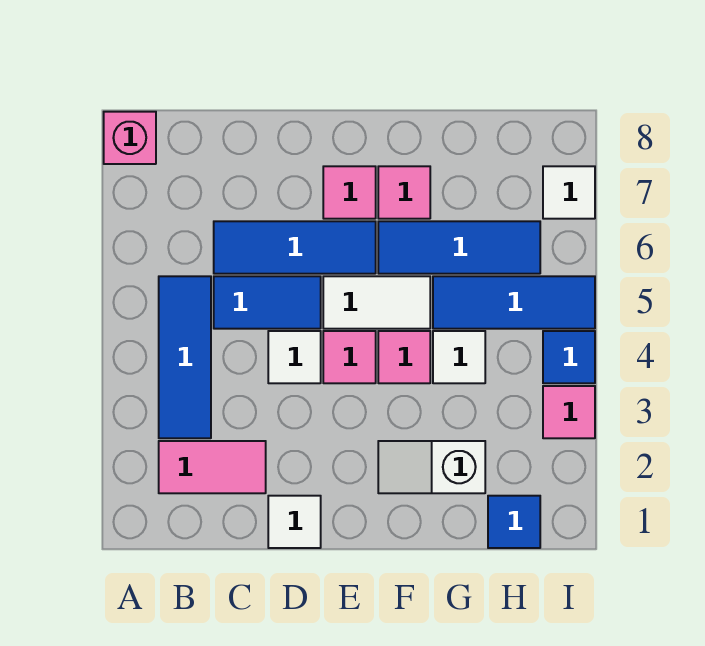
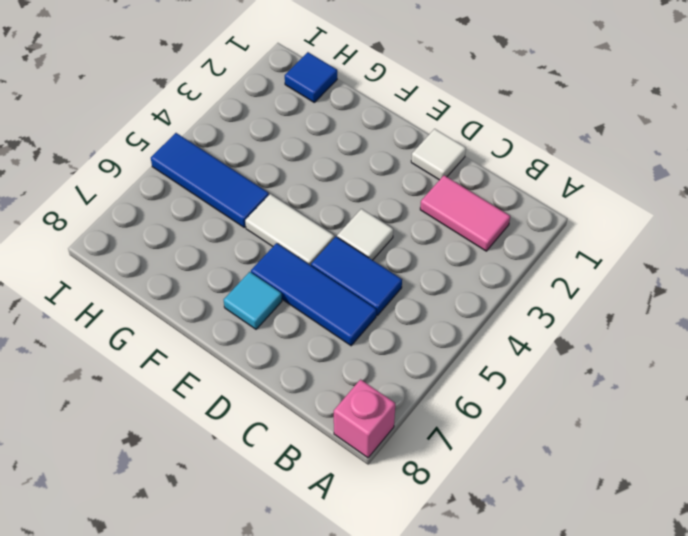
cyan tile E7 level 1 -> pink tile E7 level 1
none -> blue tile B3:B5 level 1
none -> pink tile E4 level 1
none -> white slope F2:G2 level 1 top G

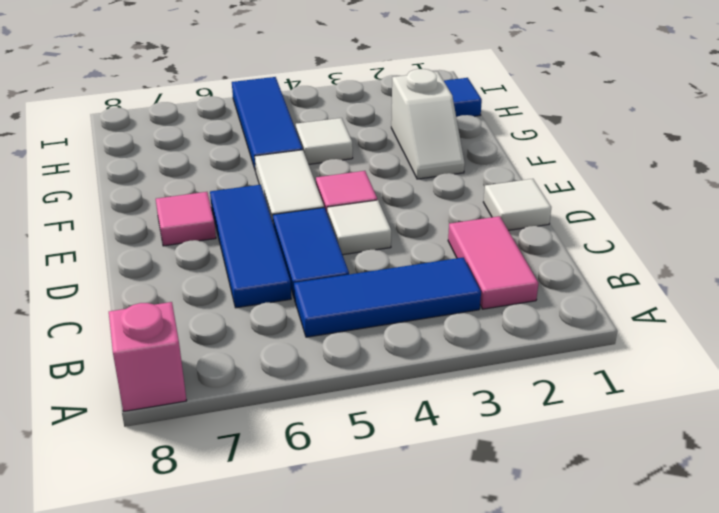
none -> pink tile F4 level 1
none -> blue tile F6:H6 level 1
none -> pink tile F7 level 1

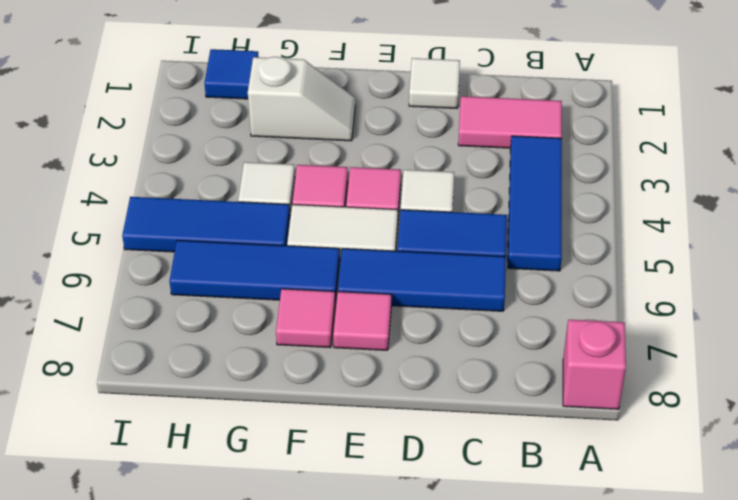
none -> pink tile I3 level 1
none -> blue tile I4 level 1
none -> white tile I7 level 1

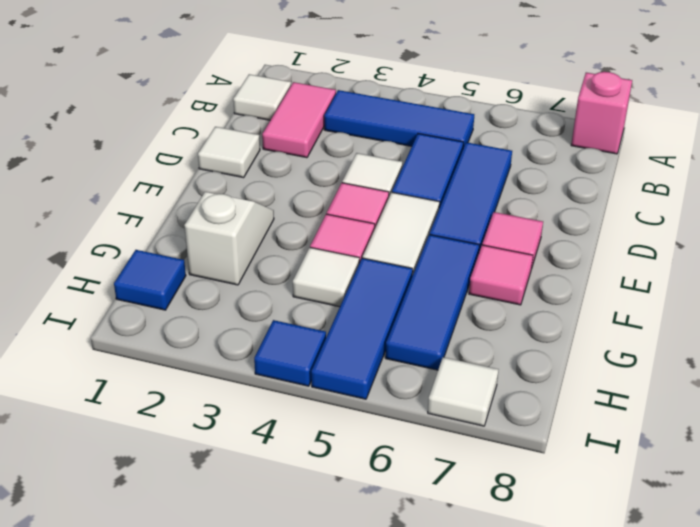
white tile B1 level 1 -> none
none -> pink tile I3 level 1

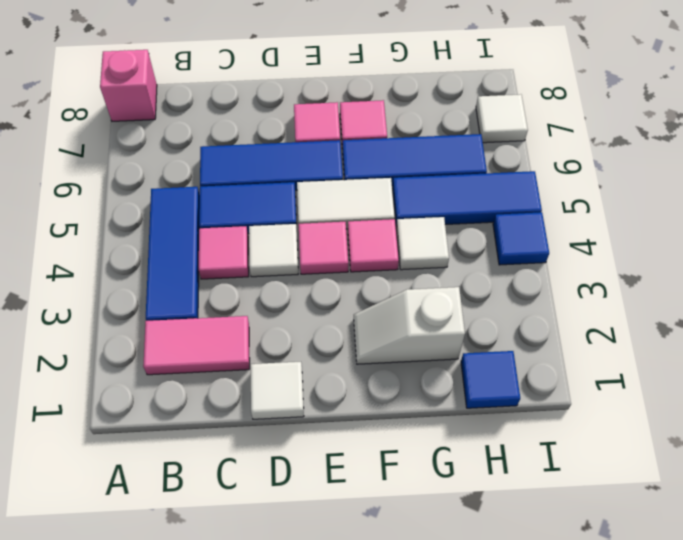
pink tile C4 level 1 -> pink tile I3 level 1

